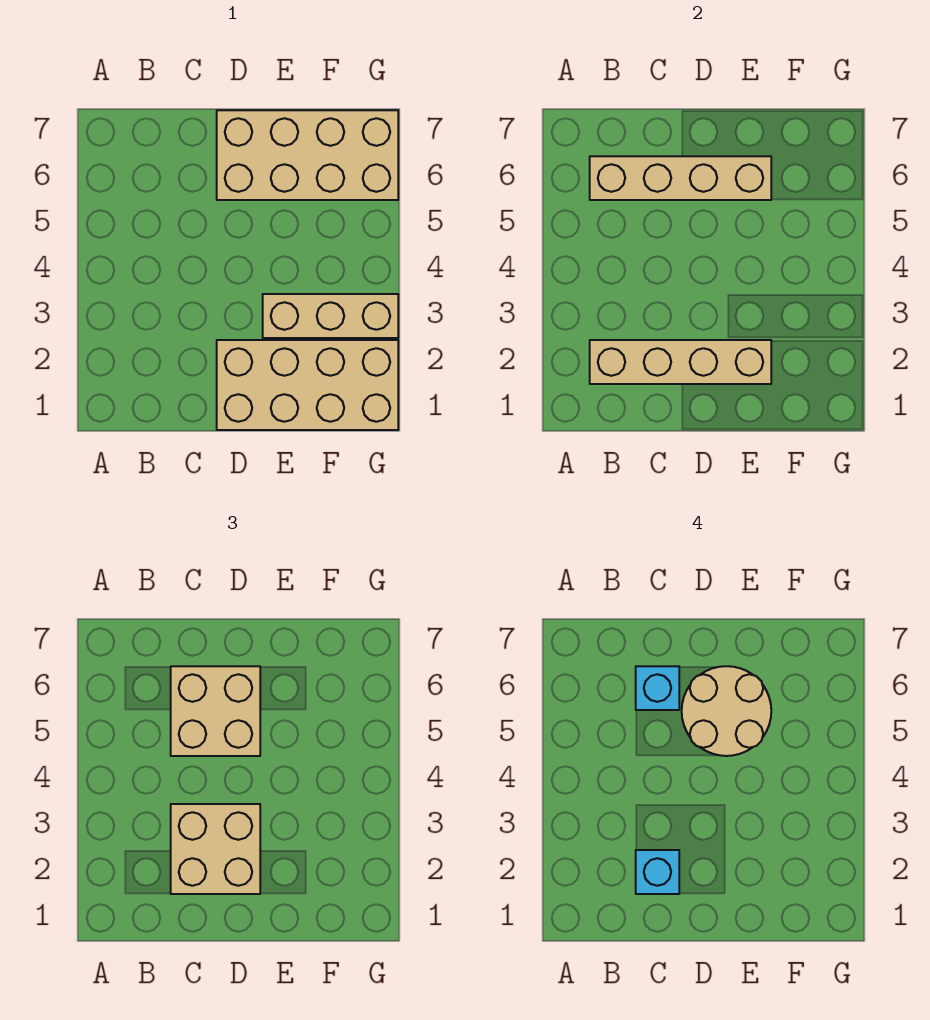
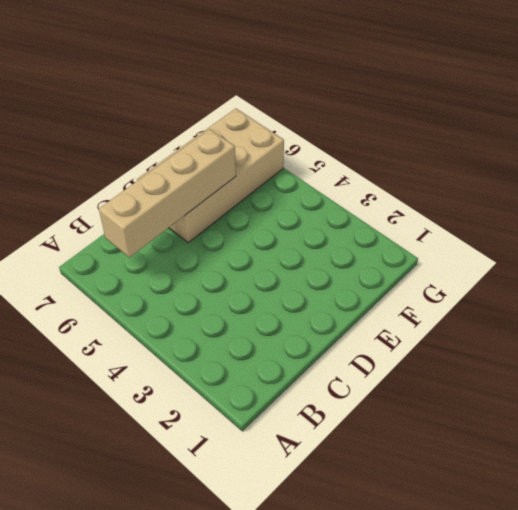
none -> tan brick D1:G2 level 1
none -> tan brick E3:G3 level 1

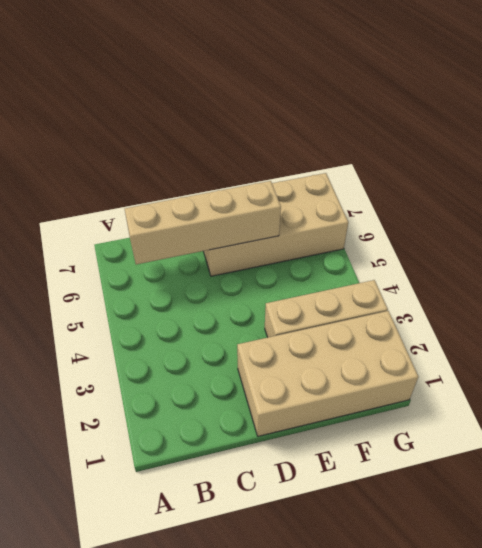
none -> tan brick B2:E2 level 2
none -> tan brick C2:D3 level 3

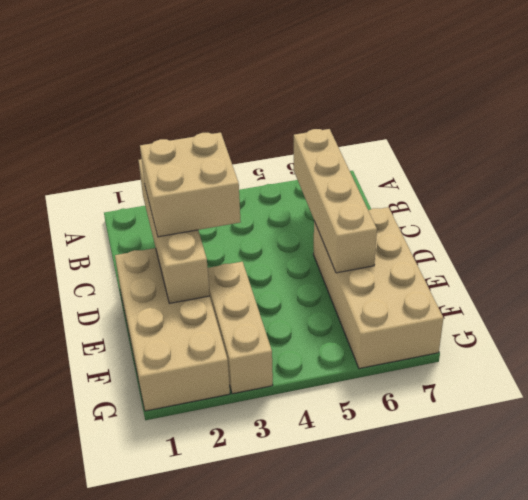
none -> tan brick C5:D6 level 3
none -> cyan brick C2 level 4

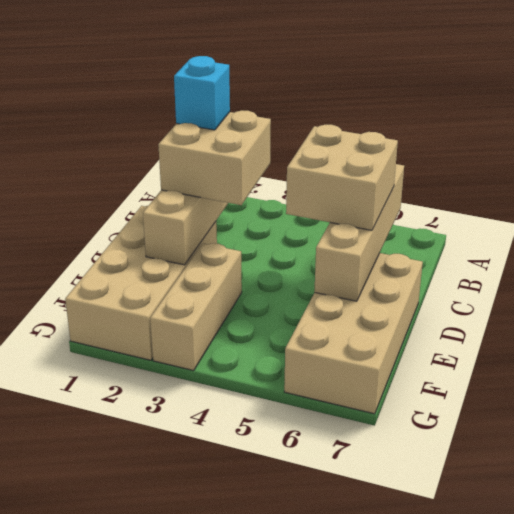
none -> cyan brick C6 level 4
none -> tan round brick D5:E6 level 4

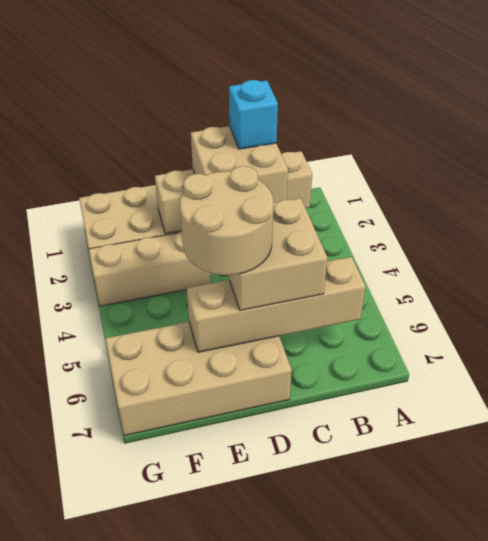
none -> cyan brick C6 level 4

